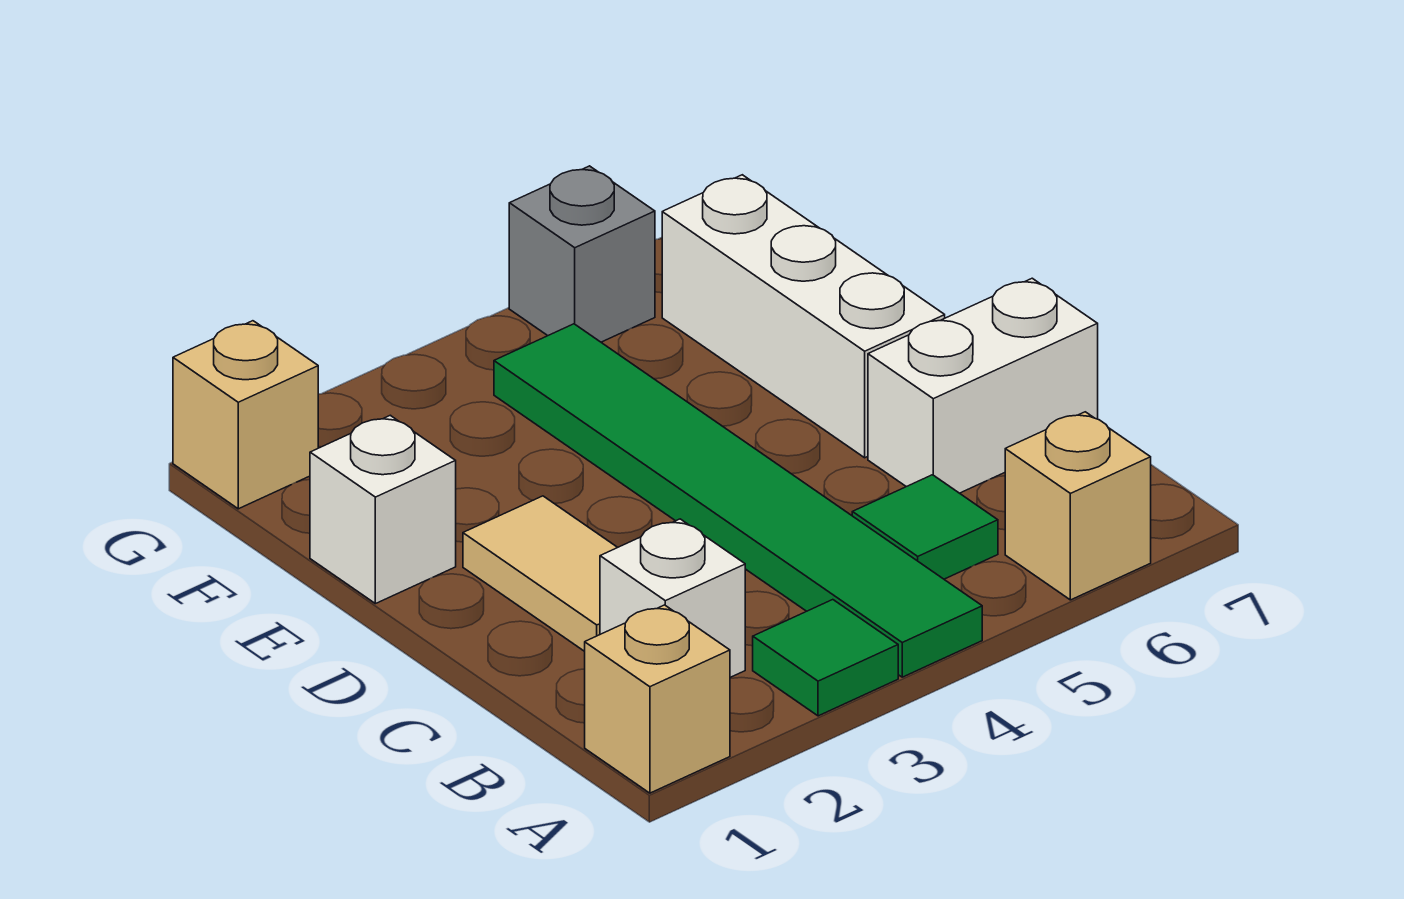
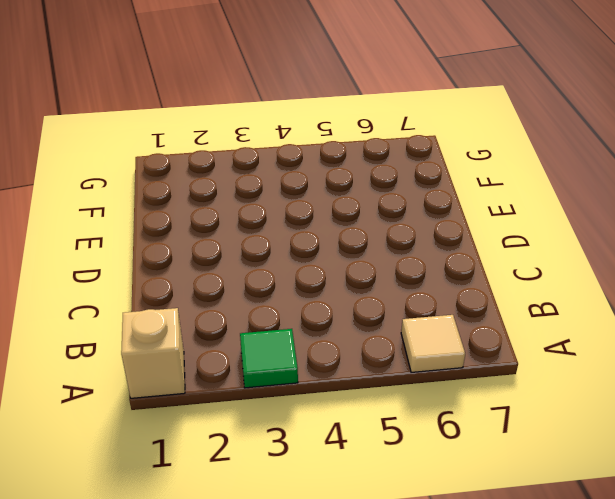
tan tile A6 level 1 -> tan brick A6 level 1
none -> green tile A4:F4 level 1
none -> white brick B2 level 1
none -> green tile B5 level 1

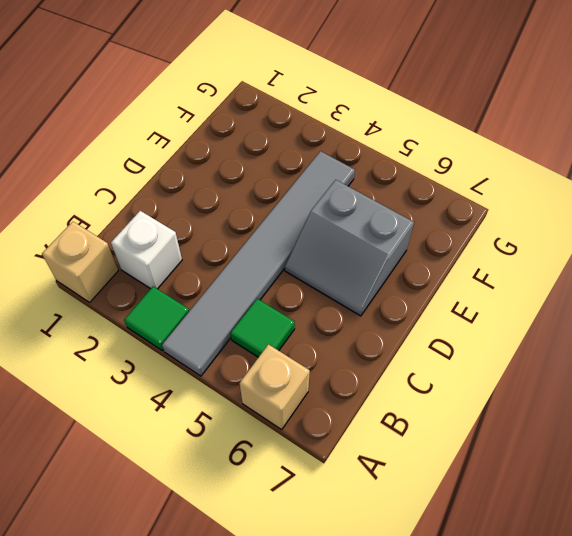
grey tile A4:F4 level 1 -> green tile A4:F4 level 1
grey slope D5:E6 level 1 top E -> white brick D6:F6 level 1
none -> tan tile C2:D2 level 1
none -> white brick C6:C7 level 1
none -> white brick E1 level 1

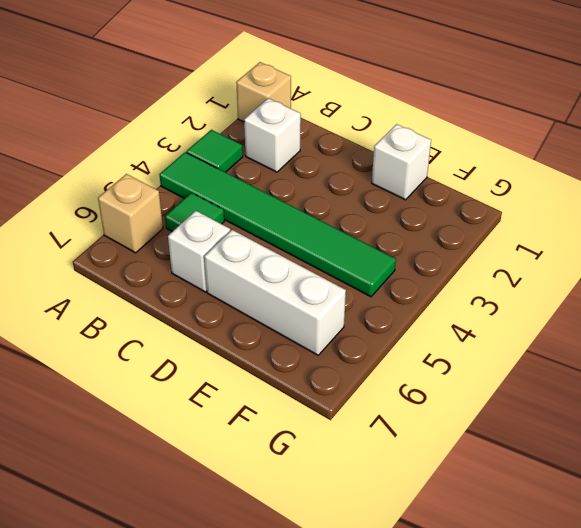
white brick C6 level 1 -> white brick C6:C7 level 1
none -> tan tile C2:D2 level 1
none -> tan brick G1 level 1
none -> grey brick G5 level 1

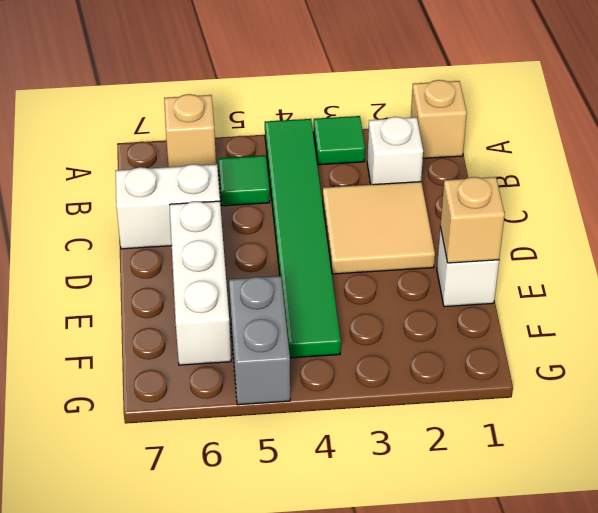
tan tile C2:D3 level 1 -> tan tile C2:D2 level 1
tan brick E1 level 2 -> tan brick G1 level 1
grey brick F5:G5 level 1 -> grey brick G5 level 1

